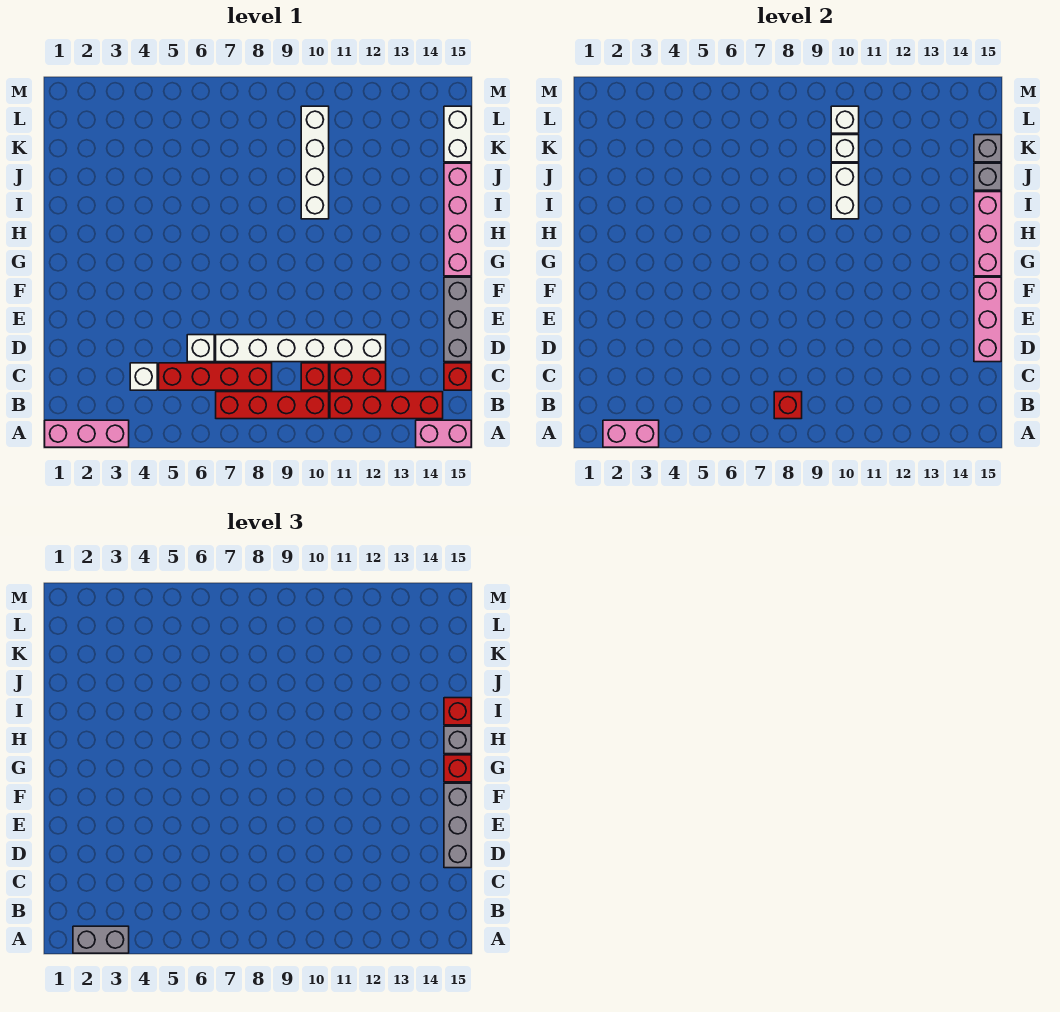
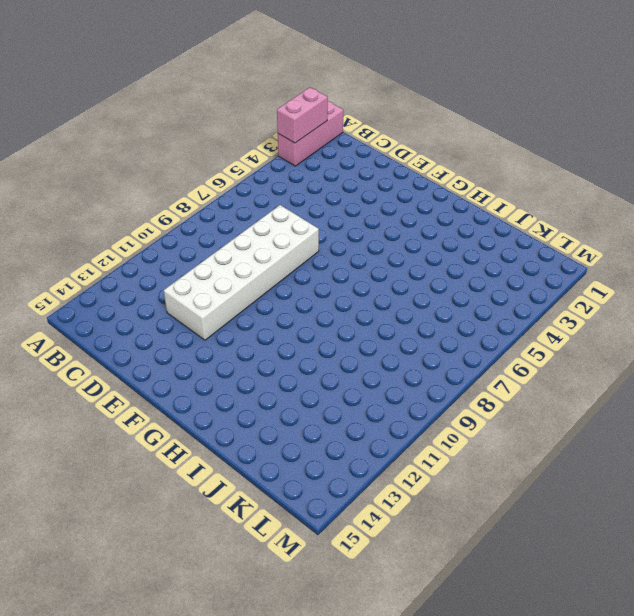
white brick D7:E12 level 1 -> white brick D7:D12 level 1
none -> pink brick A14:A15 level 1
none -> red brick B7:B10 level 1
none -> red brick B11:B14 level 1

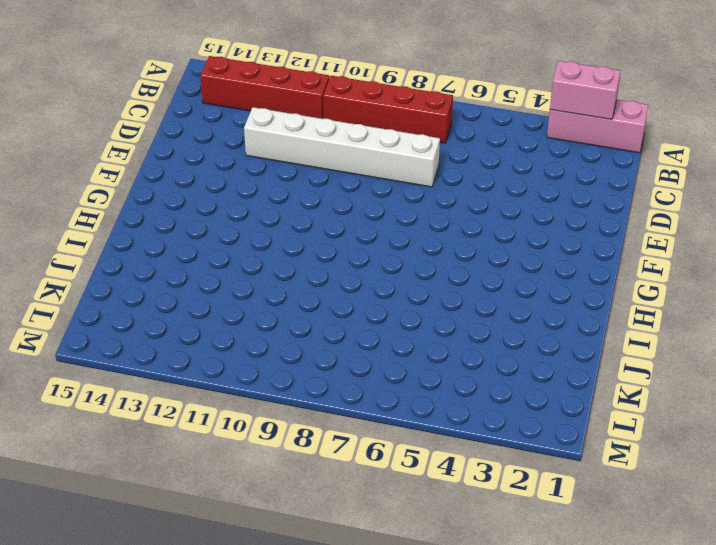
none -> pink brick A14:A15 level 1
none -> white brick C4 level 1
none -> red brick C5:C8 level 1

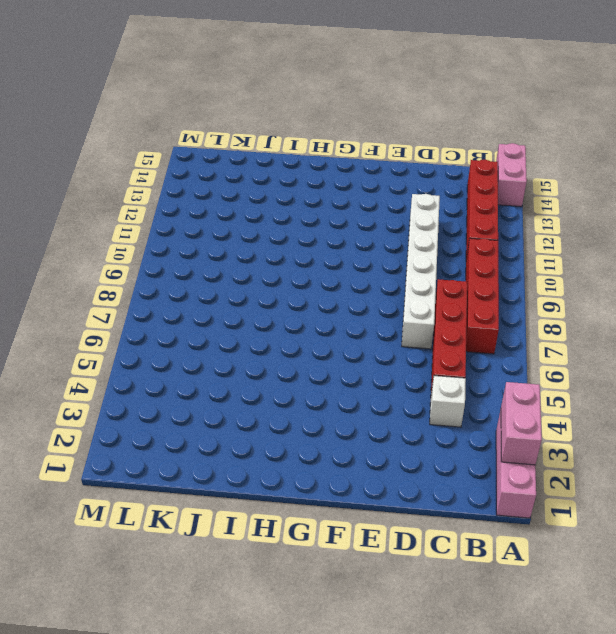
none -> red brick C10 level 1
none -> red brick C11:C12 level 1
none -> red brick C15 level 1

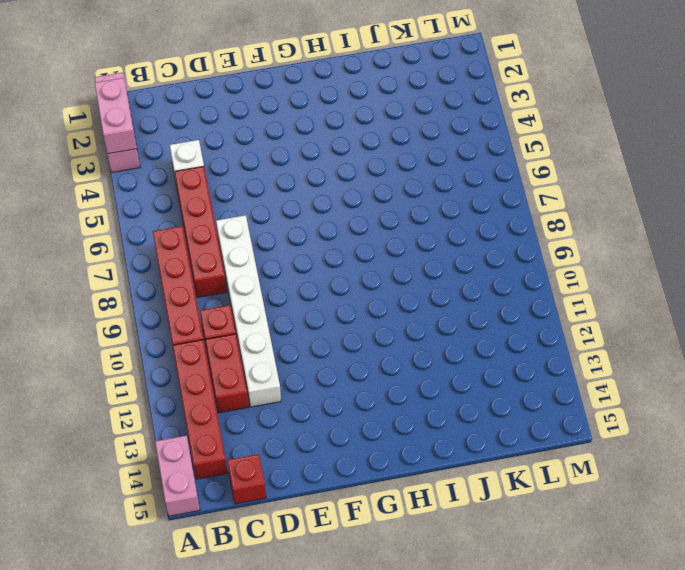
none -> white brick D6 level 1
none -> grey brick D15:F15 level 1
none -> pink brick G15:J15 level 1

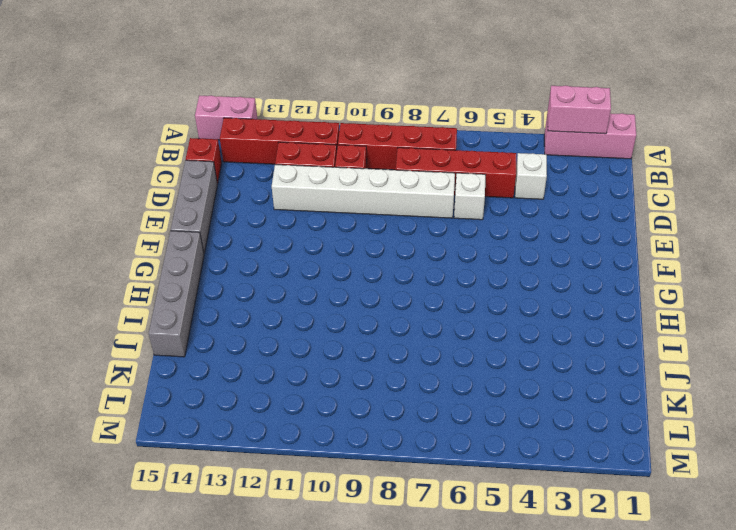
grey brick G15:J15 level 1 -> pink brick G15:J15 level 1
none -> white brick I10:L10 level 1
none -> white brick K15:L15 level 1
none -> red brick B8 level 2

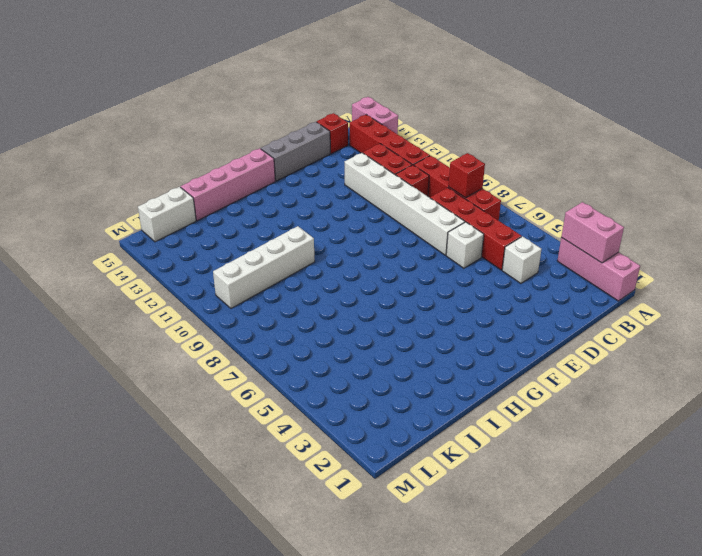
none -> pink brick D15:F15 level 2
none -> pink brick G15:I15 level 2
none -> white brick I10:J10 level 2

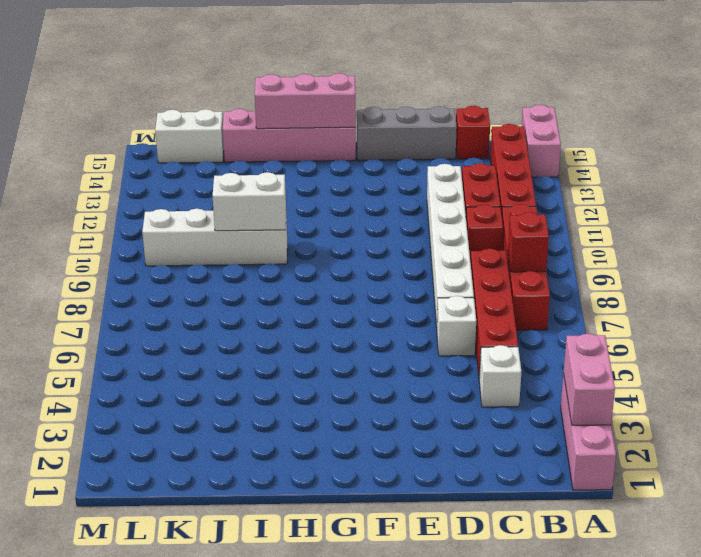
none -> pink brick D15:F15 level 2
none -> grey brick J15 level 2
none -> white brick K10 level 2

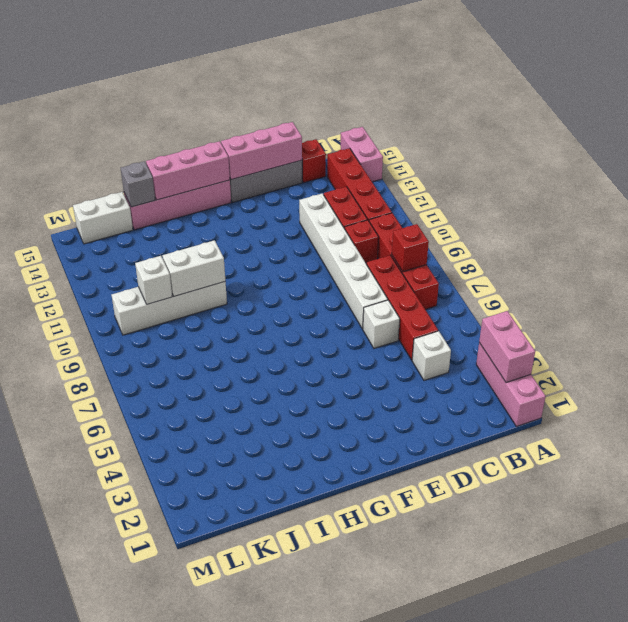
none -> grey brick K15 level 2
none -> white brick L10 level 2
none -> grey brick A2:A3 level 3

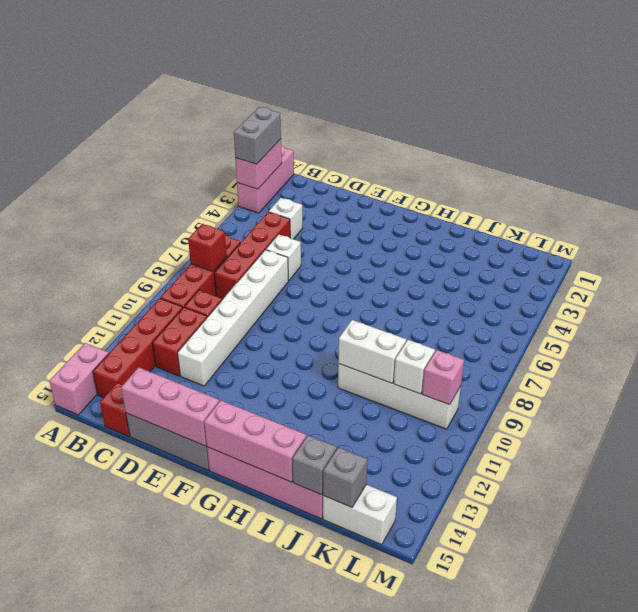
pink brick L10 level 2 -> white brick L10 level 2
none -> grey brick D15:F15 level 3
none -> red brick G15 level 3
none -> grey brick H15 level 3

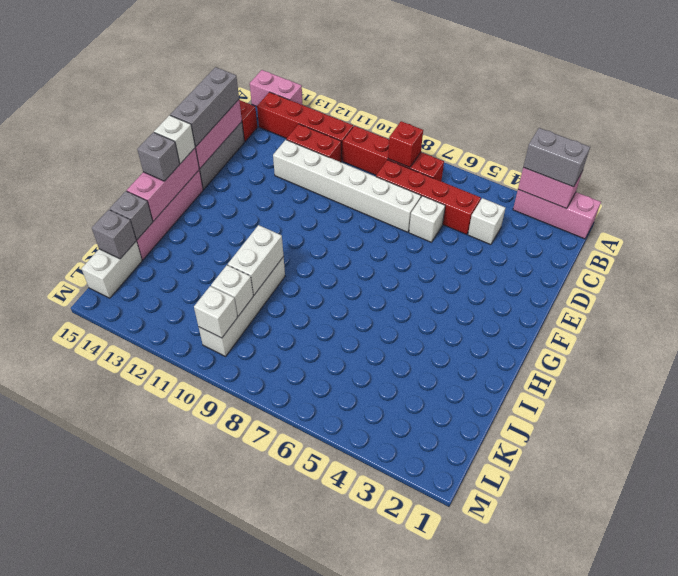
white brick G15 level 3 -> red brick G15 level 3
none -> red brick C10 level 1
none -> red brick I15 level 3

